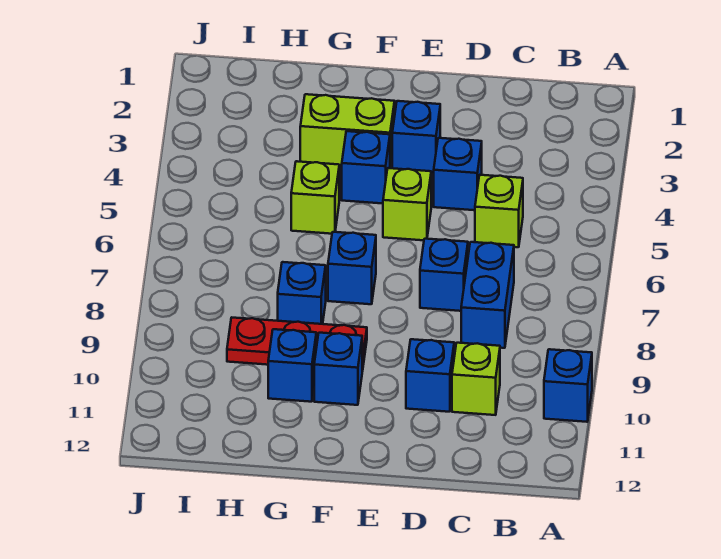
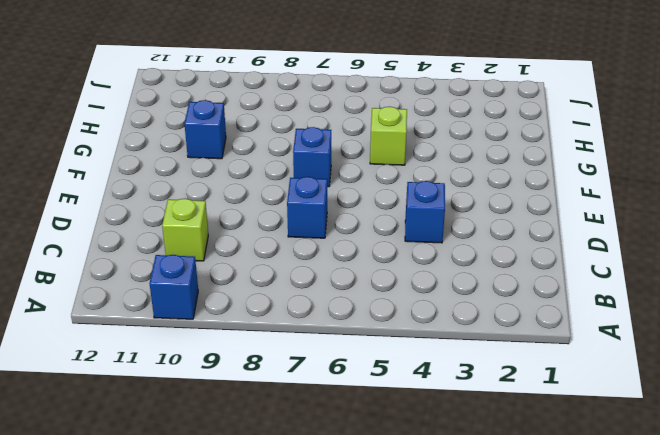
none -> lime brick C5 level 1
none -> blue brick C7:C8 level 1
none -> blue brick D10 level 1

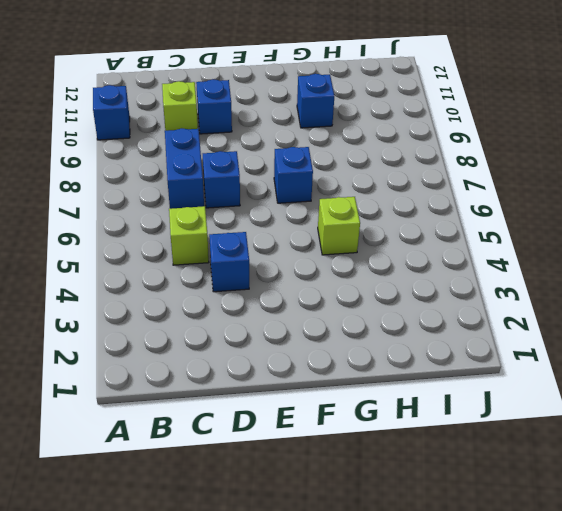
none -> blue brick E3 level 1
none -> lime brick E5 level 1
none -> lime brick F3:G3 level 1

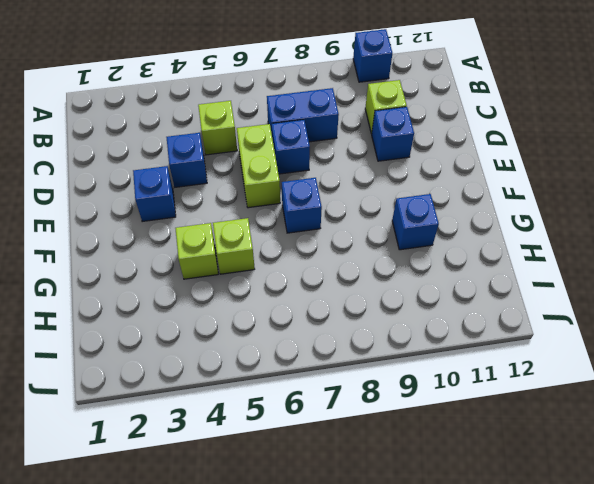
lime brick D6:E6 level 1 -> lime brick F3:G3 level 1
lime brick G4 level 1 -> lime brick E5 level 1
none -> blue brick F4 level 1
none -> red plate F9:H9 level 1
none -> blue brick F10 level 1

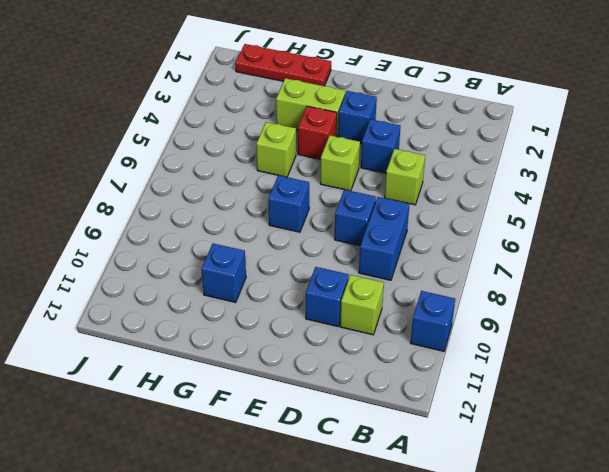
red brick F4 level 1 -> blue brick F4 level 1
red plate G1:I1 level 1 -> red plate F9:H9 level 1
none -> blue brick F10 level 1
none -> blue brick G8 level 1

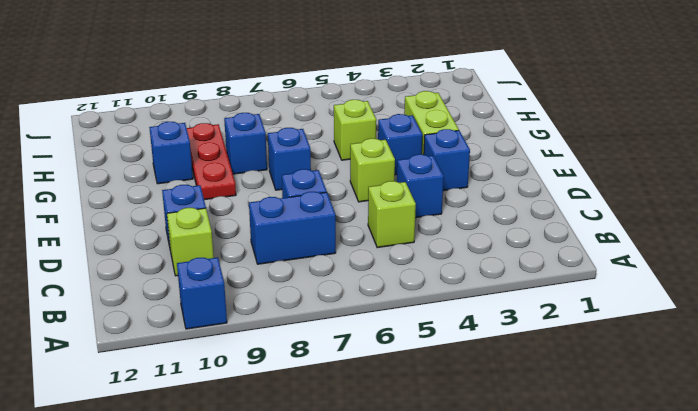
none -> blue brick F10 level 1

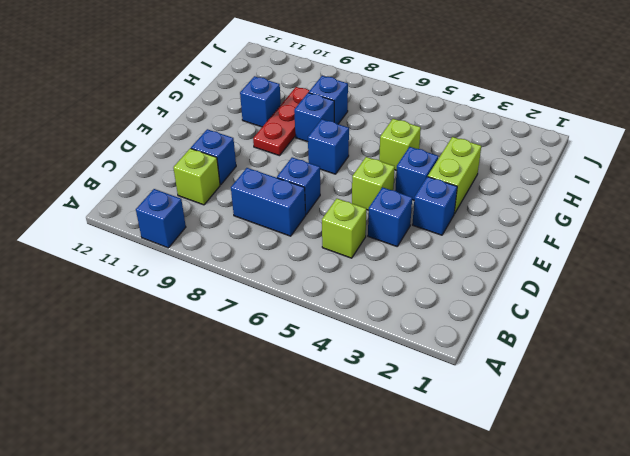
blue brick H8 level 1 -> blue brick F10 level 1

